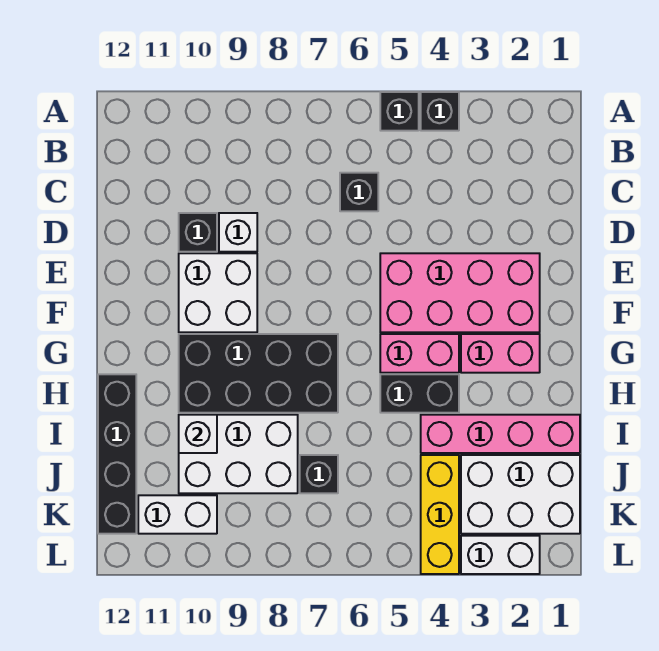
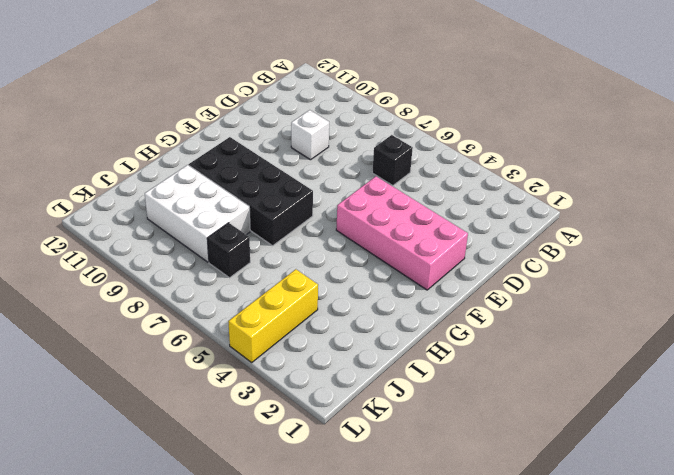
none -> black brick A4 level 1
none -> black brick A5 level 1
none -> black brick D10 level 1

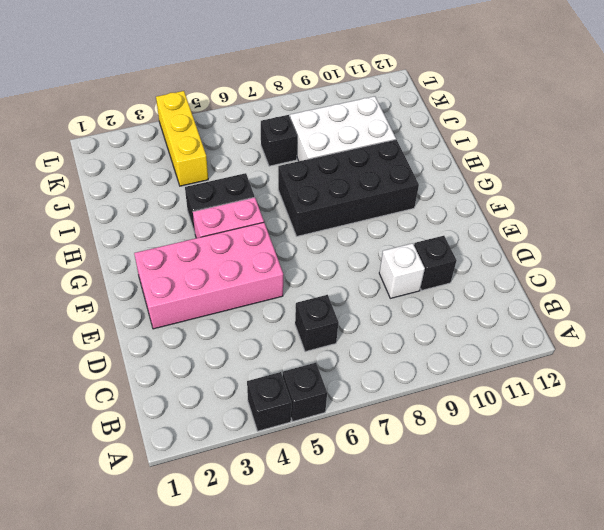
none -> white brick E9:F10 level 1
none -> pink brick G2:G3 level 1
none -> black brick H12:K12 level 1

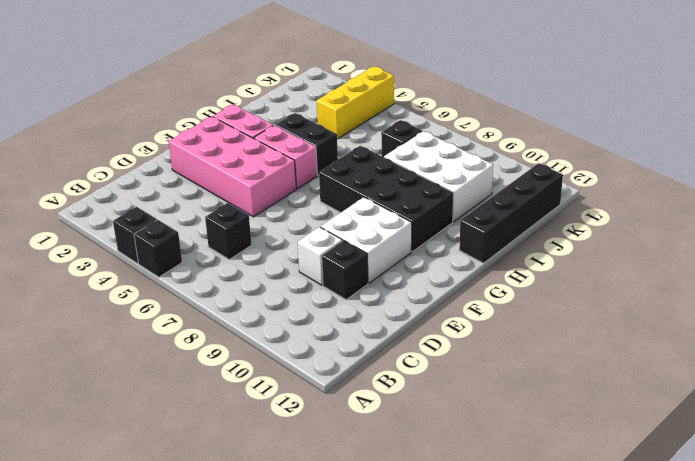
none -> pink brick I1:I4 level 1
none -> white brick J1:K3 level 1
none -> white brick K10:K11 level 1

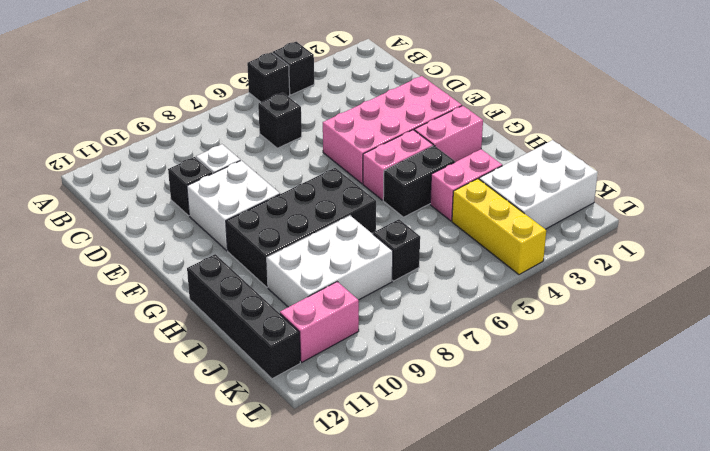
pink brick I3:I4 level 1 -> pink brick I1:I4 level 1
pink brick K10:K11 level 1 -> white brick K10:K11 level 1
none -> white brick L2:L3 level 1
none -> white brick I10 level 2

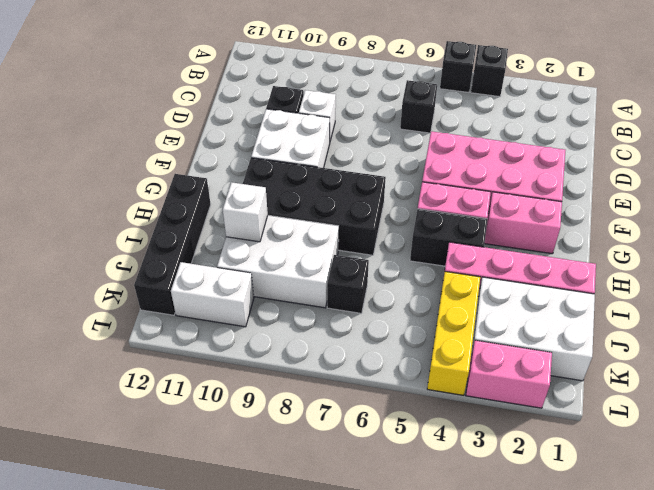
pink brick L2:L3 level 1 -> white brick L2:L3 level 1

